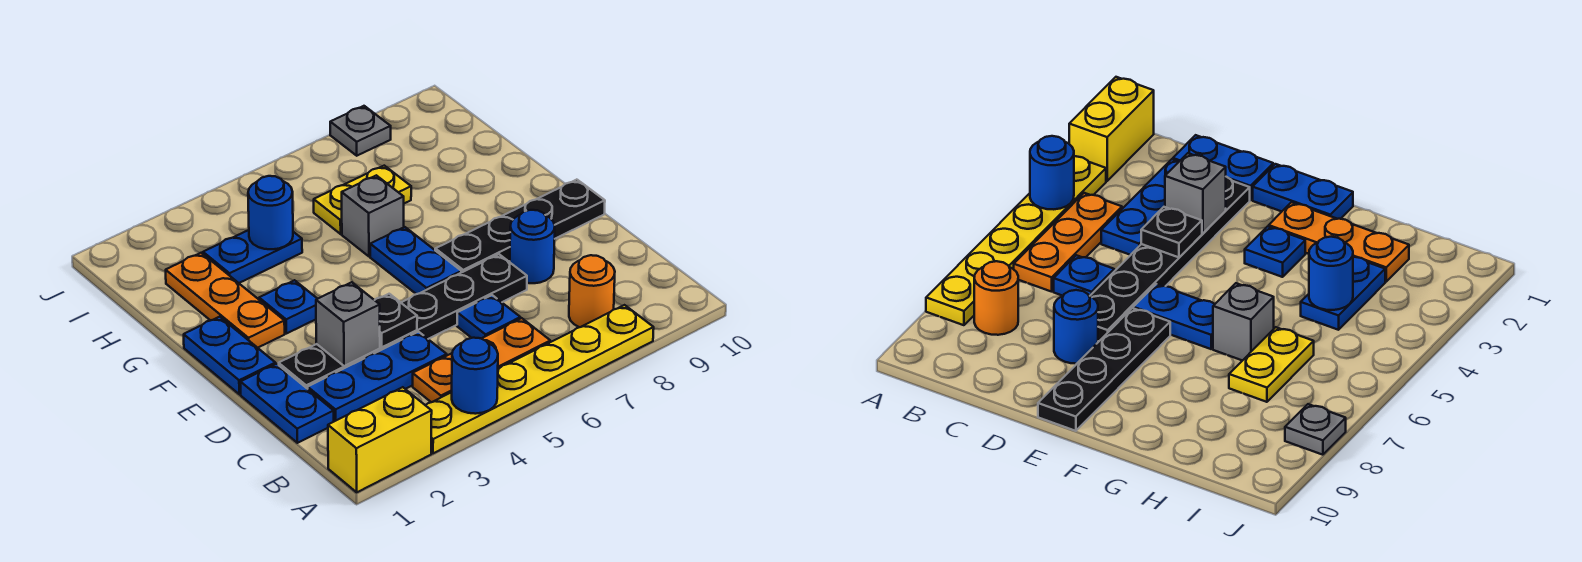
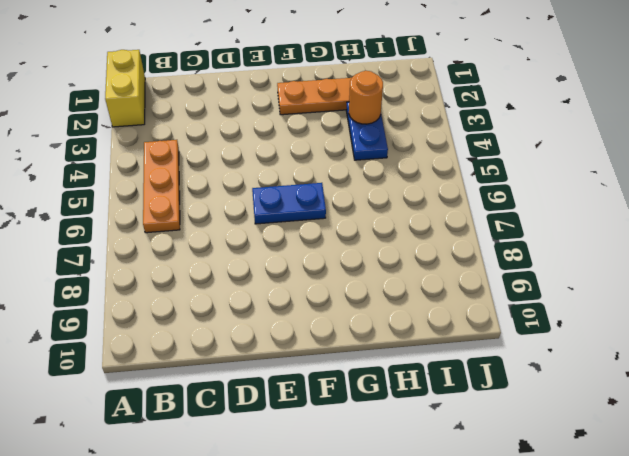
orange round brick H3 level 2 -> orange round brick B8 level 1
none -> yellow plate A3:A8 level 1
none -> blue plate C1:D1 level 1
none -> blue plate C2:C4 level 1

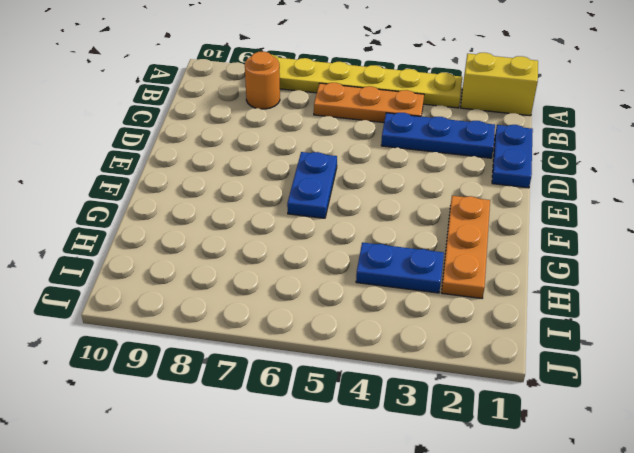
none -> blue plate C6 level 1
none -> black plate D2:D7 level 1
none -> blue round brick D8 level 1

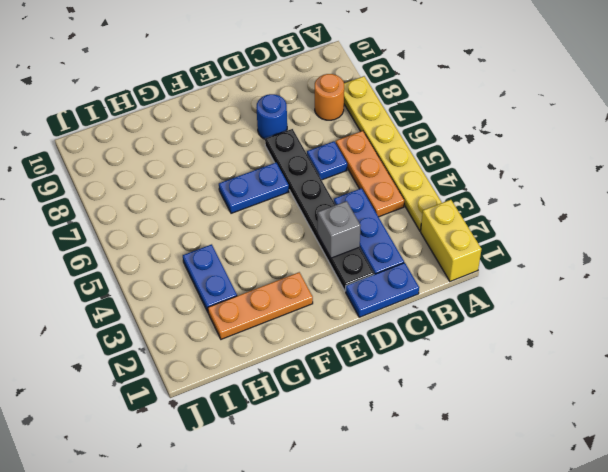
none -> blue plate E1:F1 level 1
none -> black plate E7:E10 level 1
none -> blue plate F3 level 1

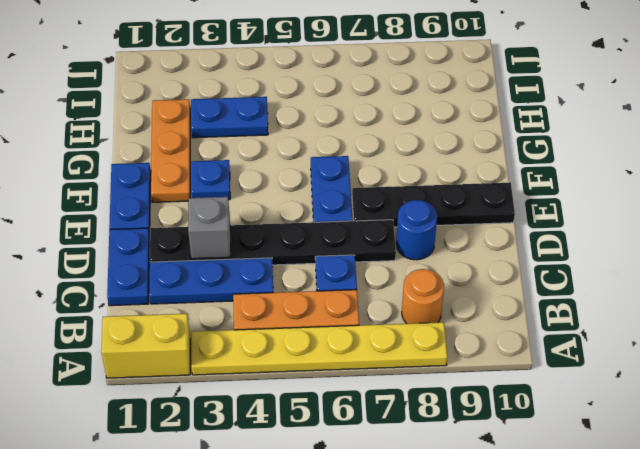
none -> grey brick G6 level 1
none -> yellow plate H6:H7 level 1
none -> grey plate J8 level 1

